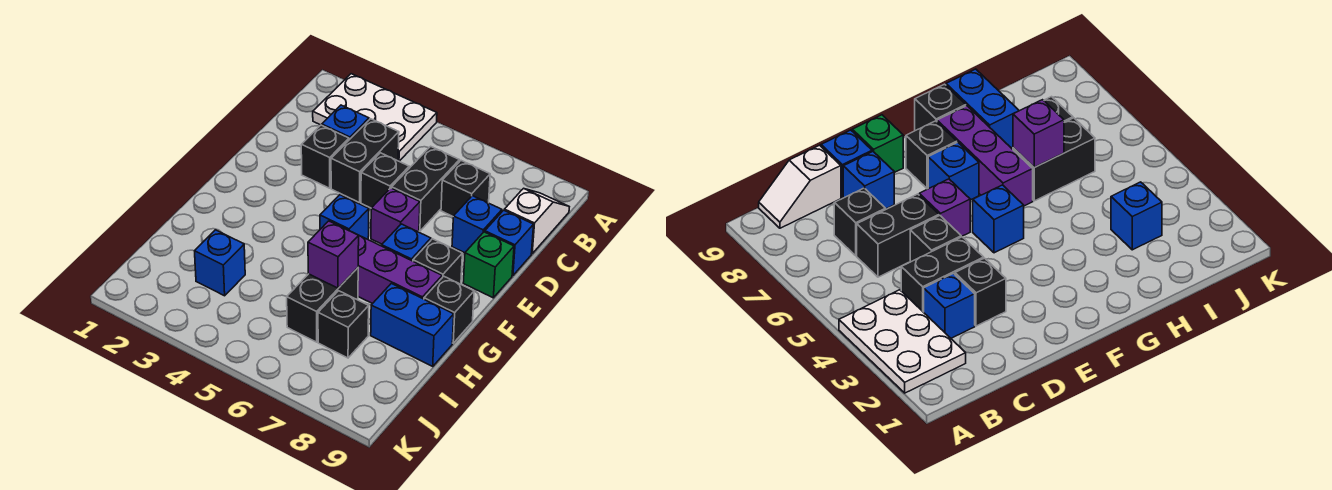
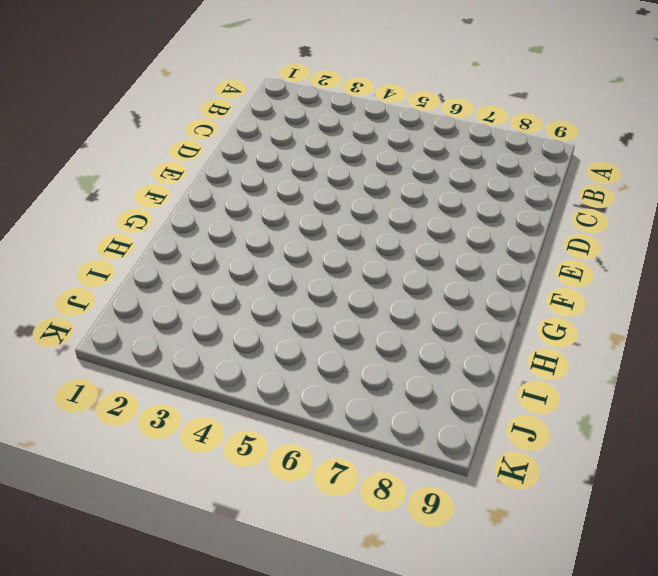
none -> white plate A2:B4 level 1
none -> white slope B9:C9 level 1 top C
none -> blue brick C3 level 1

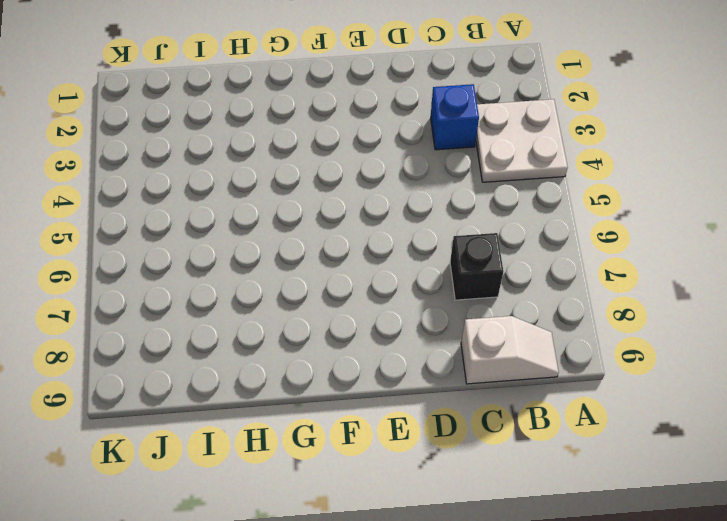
white plate A3:B4 level 1 -> white plate A2:B4 level 1
none -> black brick C4:D4 level 1
none -> black brick C6:D6 level 1
none -> black brick D3 level 1

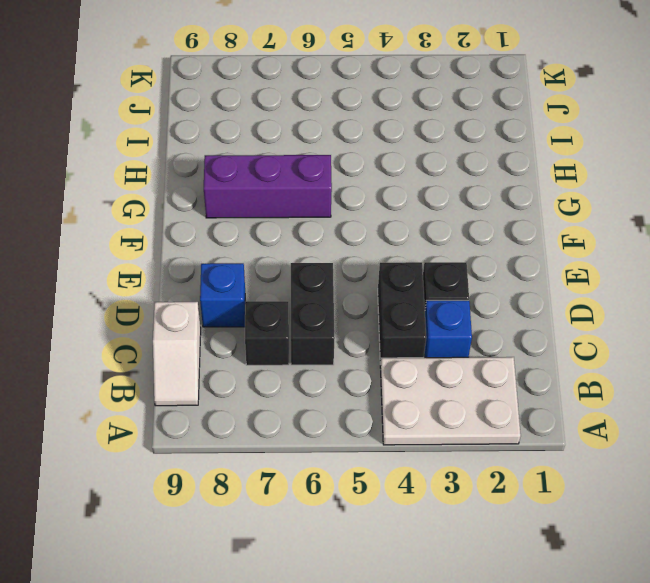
none -> black brick D5 level 1
none -> blue brick D9 level 1
none -> purple brick E6 level 1

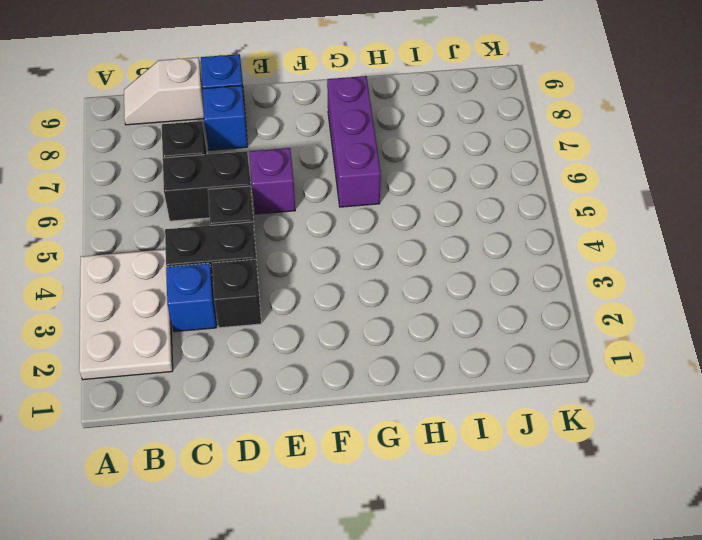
none -> green brick E9 level 1
none -> blue brick F5 level 1
none -> blue brick F7 level 1

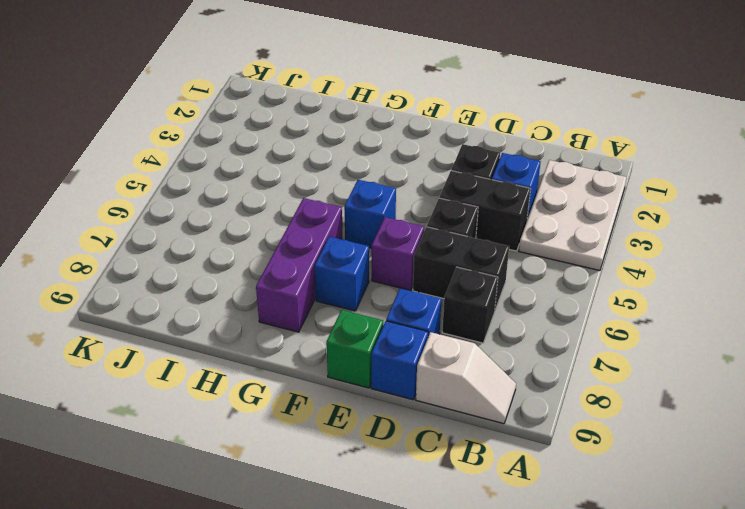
none -> black brick F8 level 1
none -> black brick G9 level 1
none -> black brick H6:I6 level 1

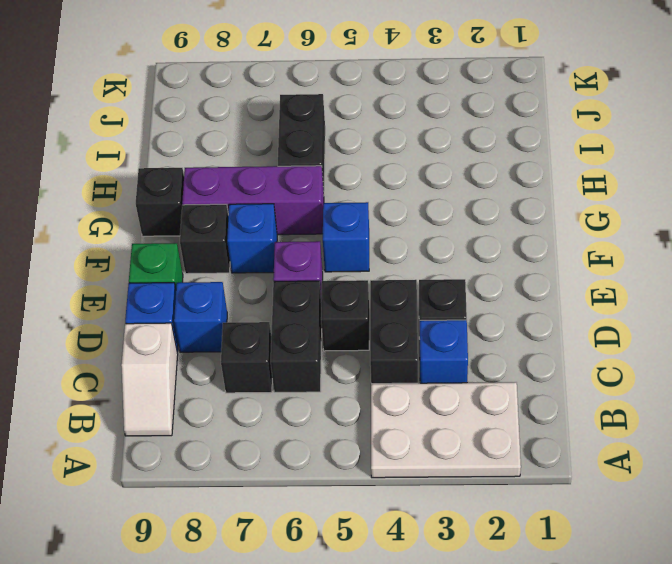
none -> blue brick H8:H9 level 1
none -> blue brick I3 level 1
none -> black brick I7 level 1

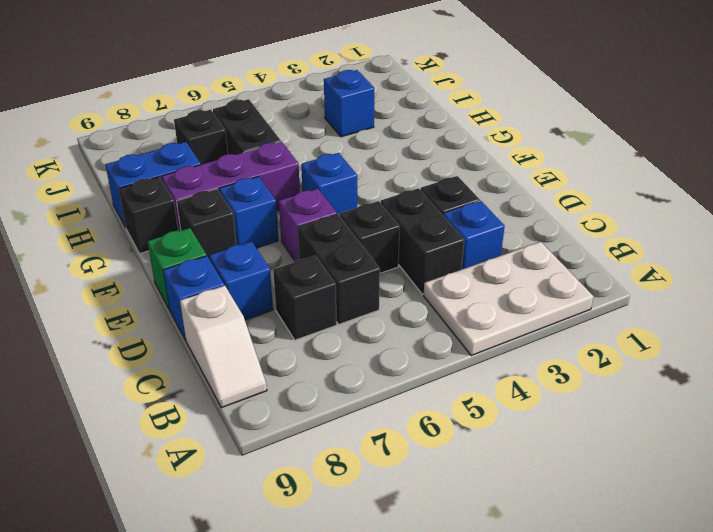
none -> purple brick H6 level 2

